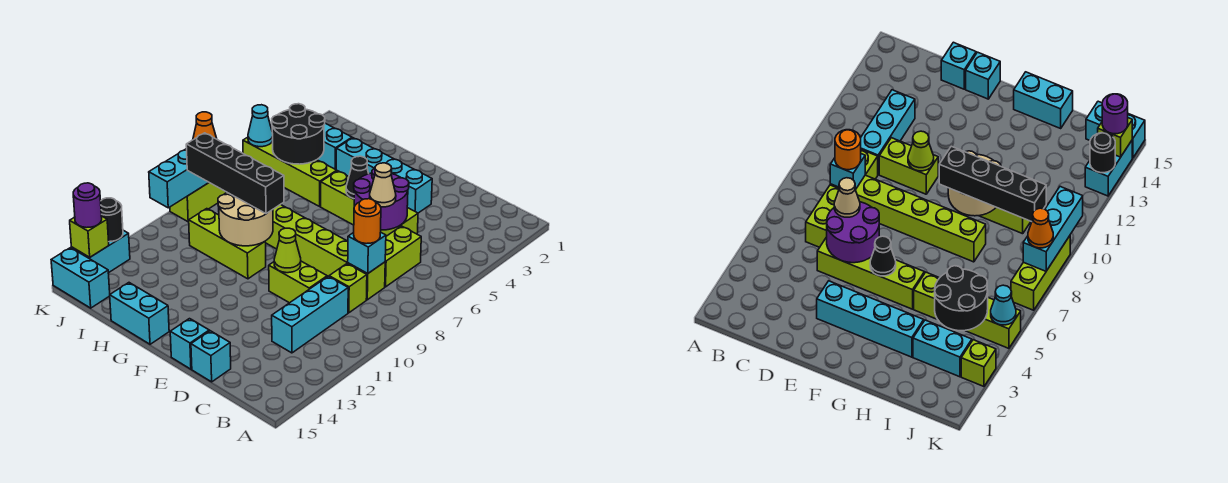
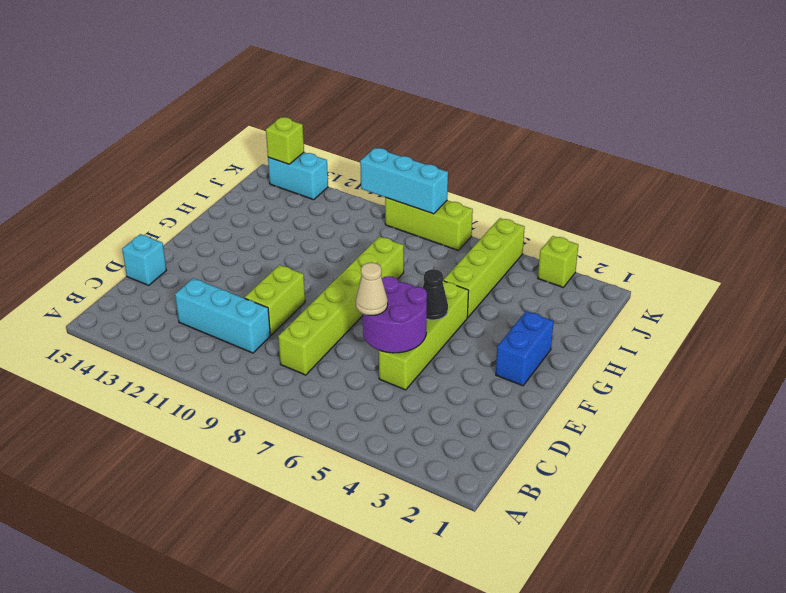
blue brick F2:G2 level 1 -> none
none -> lime brick C6:C7 level 1
none -> lime brick C9 level 1
none -> cyan brick E3:H3 level 1
none -> cyan brick E15 level 1

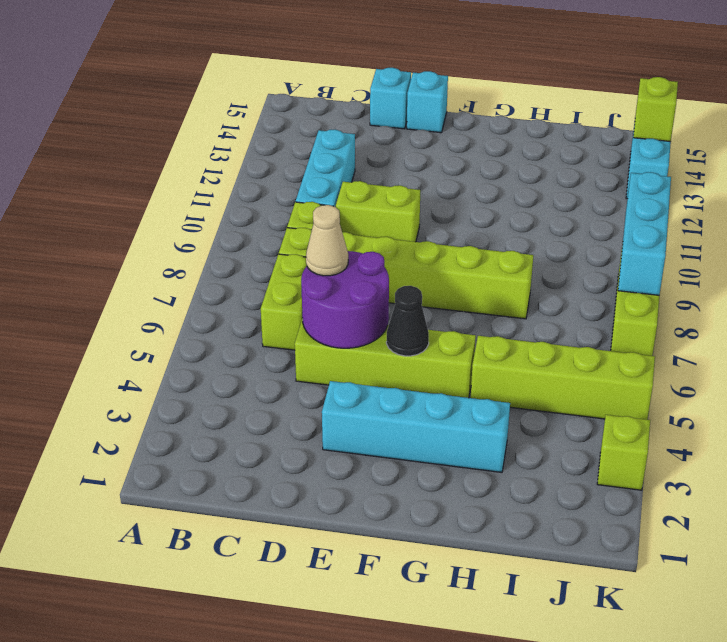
none -> lime brick G10:I10 level 1
none -> cyan brick G15:H15 level 1
none -> cyan brick I3:J3 level 1
none -> cyan brick J15:K15 level 1

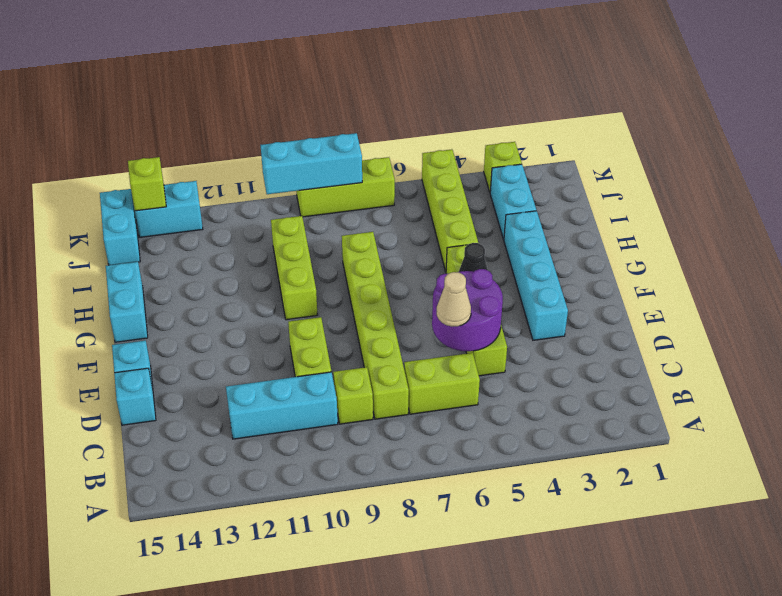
none -> cyan brick C8 level 2
none -> lime cone E10 level 2
none -> tan round brick G9:H10 level 2
none -> black round brick I4:J5 level 2

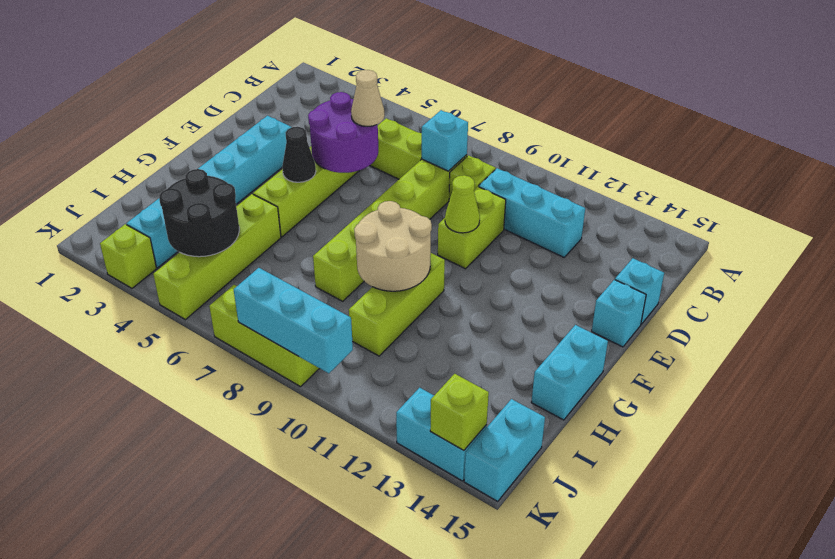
none -> cyan cone K5 level 2
none -> black round brick K13 level 2
none -> orange round brick C8 level 3
none -> black brick G9:J9 level 3

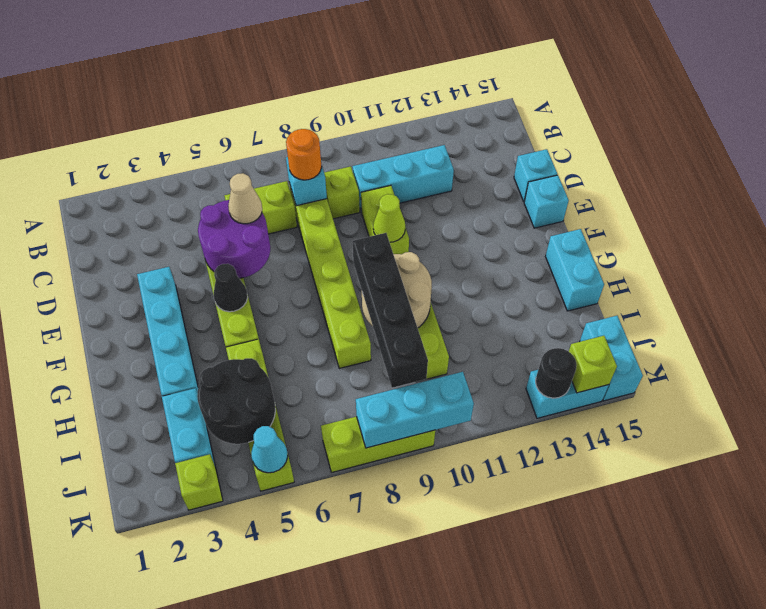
none -> orange cone K8 level 3
none -> purple round brick K14 level 3

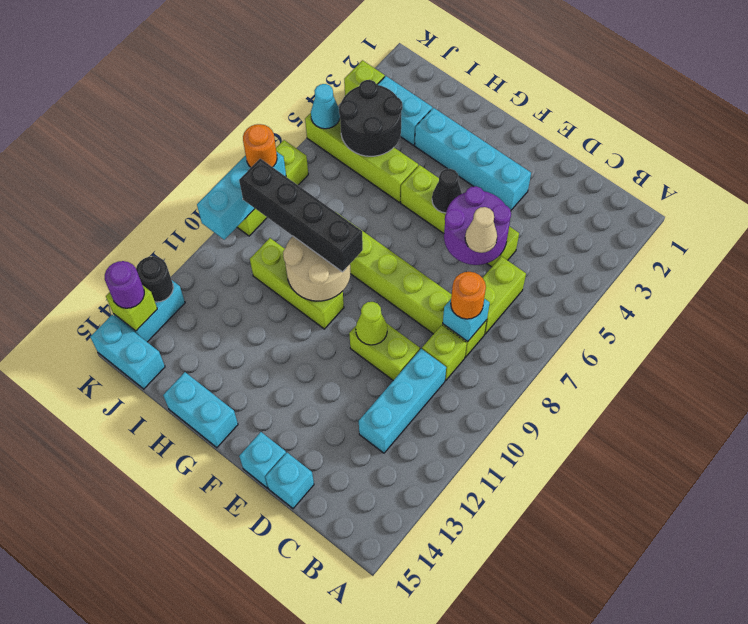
orange round brick K8 level 3 -> orange cone K8 level 3

